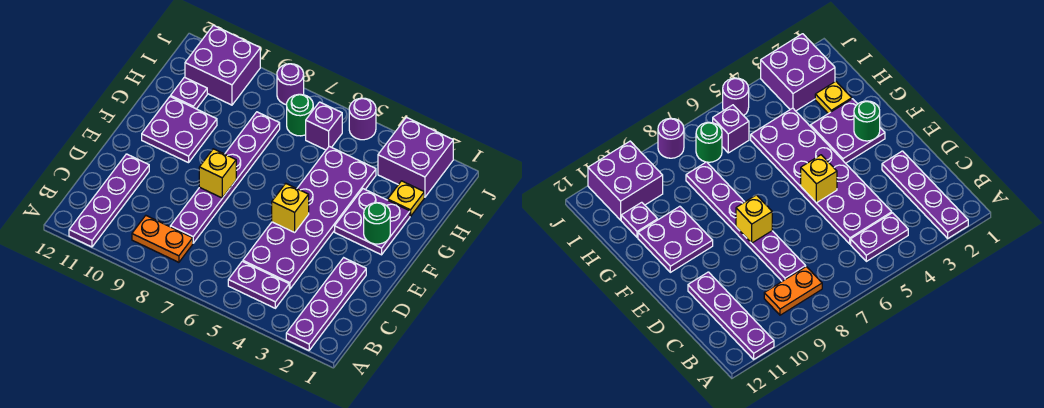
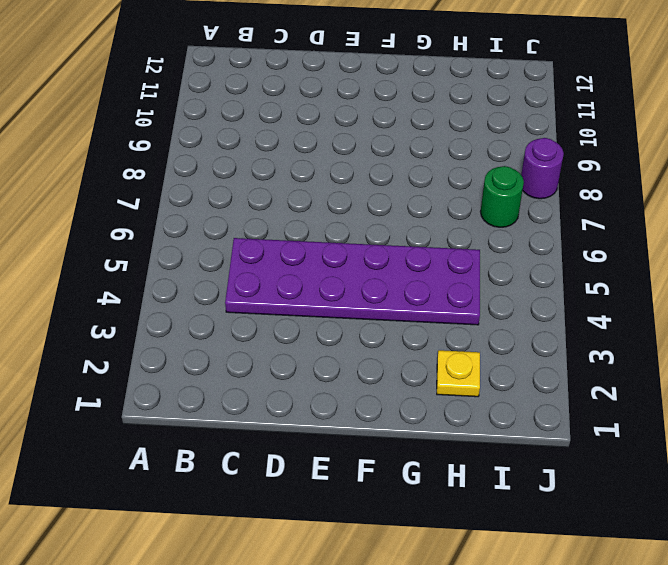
none -> purple plate A2:D2 level 1
none -> purple plate A11:D11 level 1
none -> purple plate B4:B5 level 1

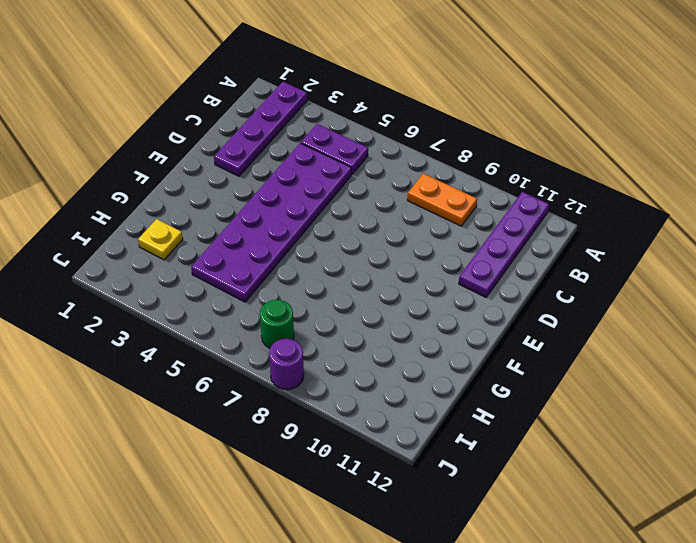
none -> purple plate C8:H8 level 1
none -> purple plate F2:G3 level 1
none -> purple plate F10:G11 level 1

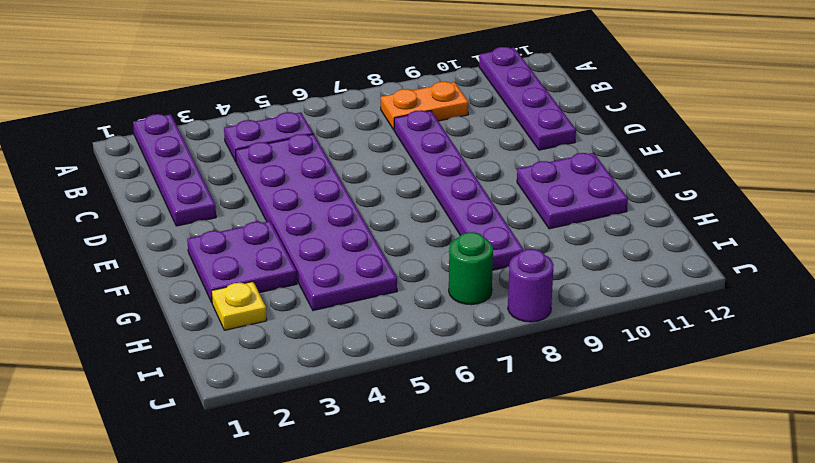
none -> purple plate H11 level 1
none -> purple brick I2:J3 level 1
none -> purple brick I6 level 1

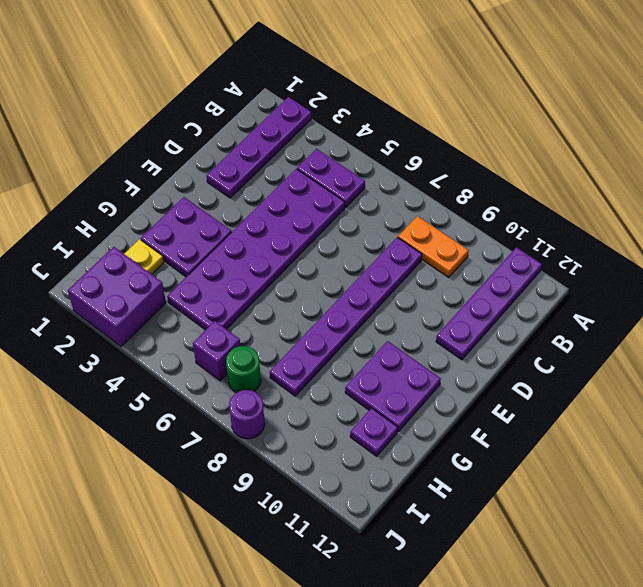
none -> purple brick I10:J11 level 1
none -> purple round brick J5 level 1
none -> yellow brick E5 level 2

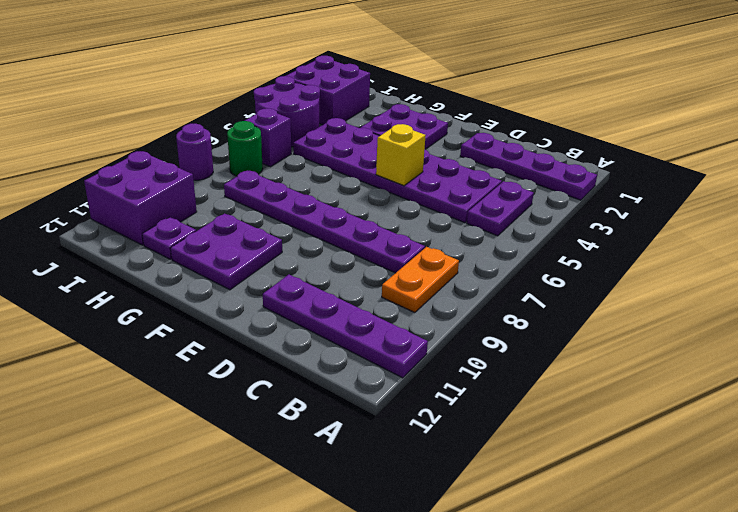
purple round brick I4:J5 level 1 -> purple round brick J5 level 1
none -> yellow plate H2 level 1
none -> yellow brick E8 level 2
none -> green round brick F2 level 2

